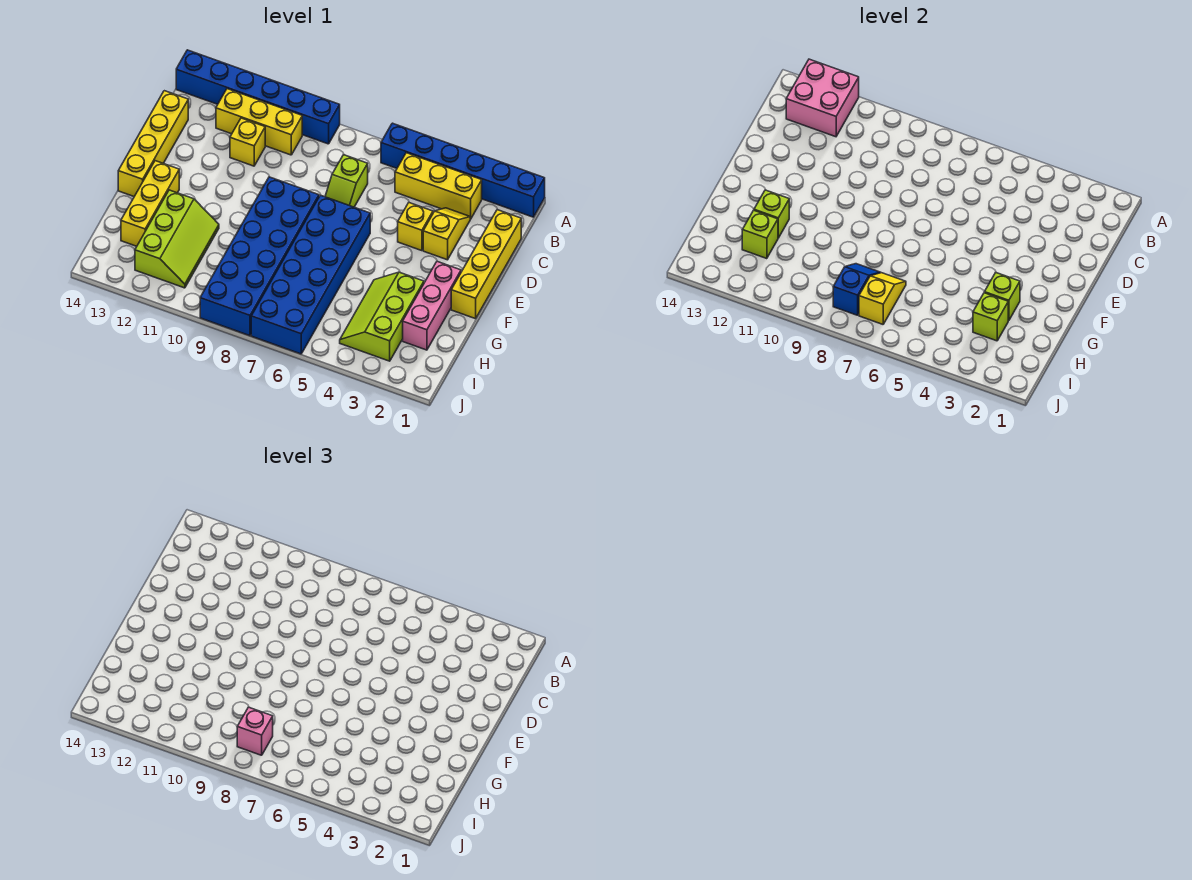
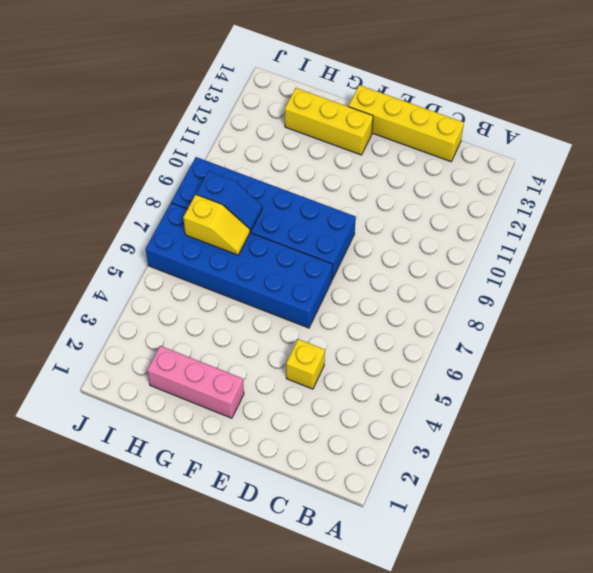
none -> blue brick A1:A6 level 1
none -> blue brick A9:A14 level 1
none -> yellow brick B3:B5 level 1

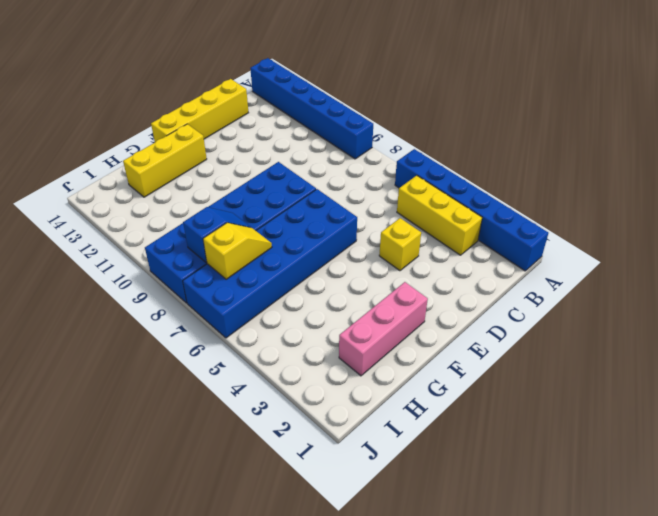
none -> yellow brick B10:B12 level 1
none -> yellow brick C1:F1 level 1
none -> yellow slope C3:D3 level 1 top D

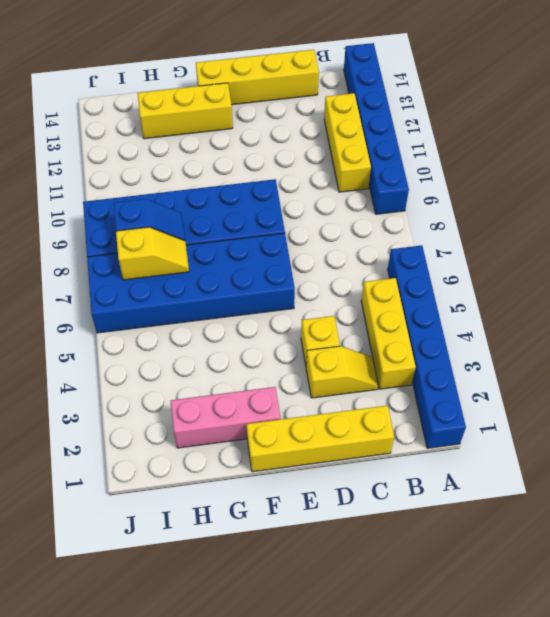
none -> lime slope C7:D7 level 1 top C
none -> yellow brick C11 level 1
none -> lime slope G3:I4 level 1 top 3

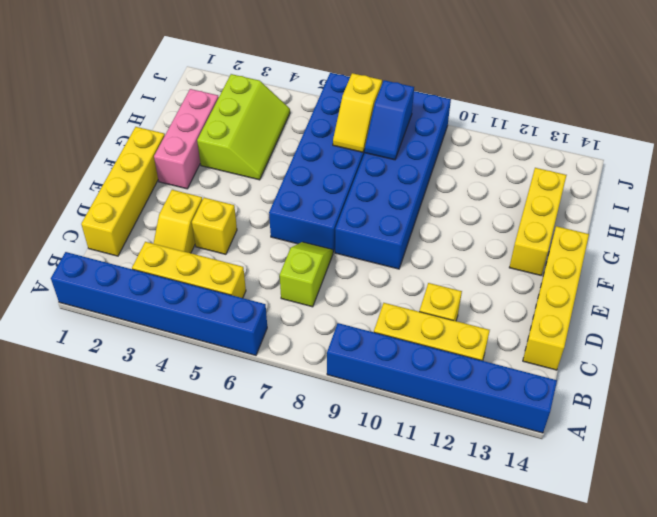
none -> lime slope G11:I12 level 1 top 12
none -> pink brick A12:B13 level 2
none -> lime brick G3 level 2

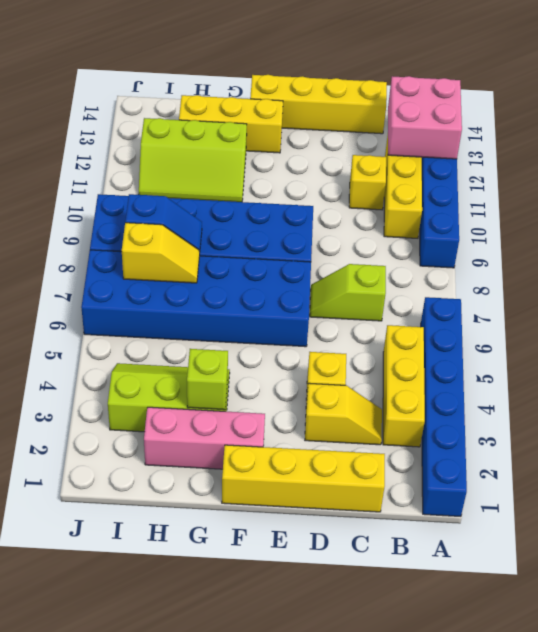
none -> lime brick G12 level 2
none -> lime brick H3 level 2
none -> lime brick H12 level 2

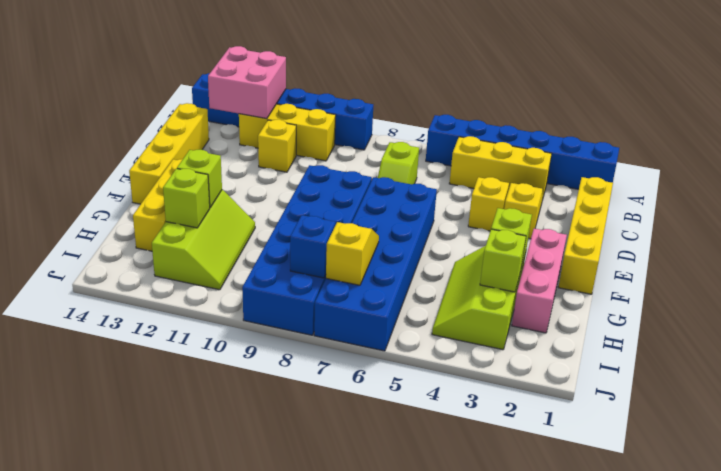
none -> pink brick I8 level 3

